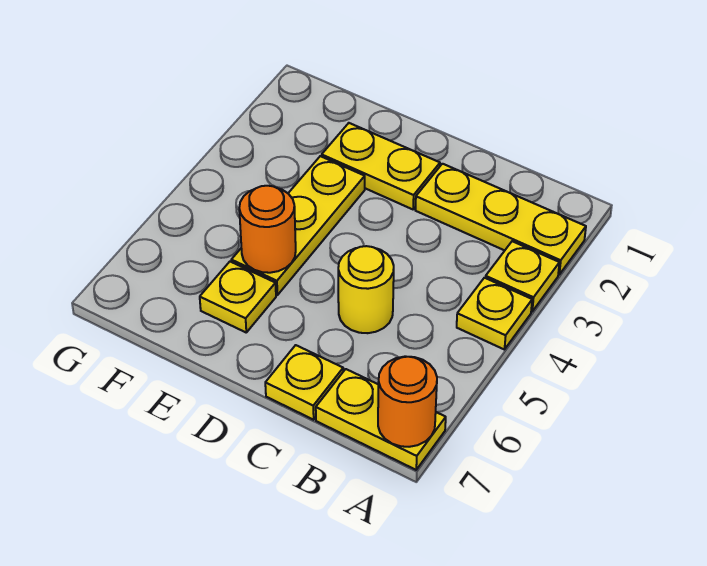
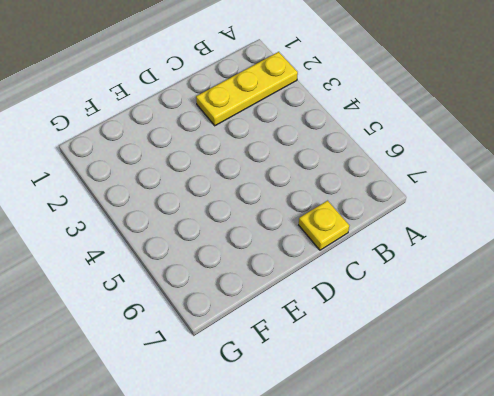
none -> yellow plate A3 level 1
none -> yellow plate A4 level 1

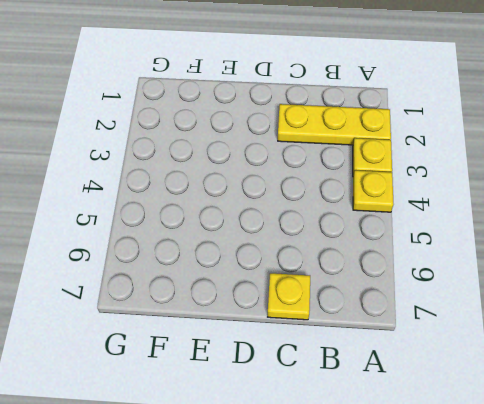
none -> yellow plate A7:B7 level 1
none -> yellow round brick C5 level 1

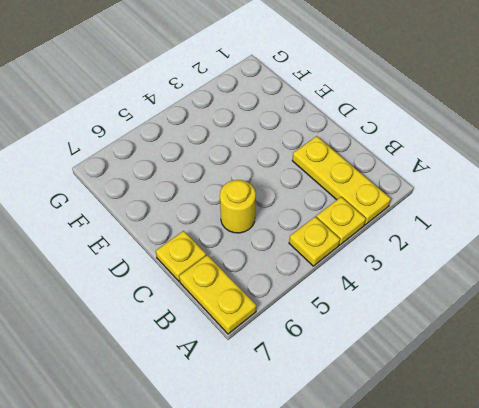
none -> yellow plate D2:E2 level 1
none -> yellow plate E3:E5 level 1

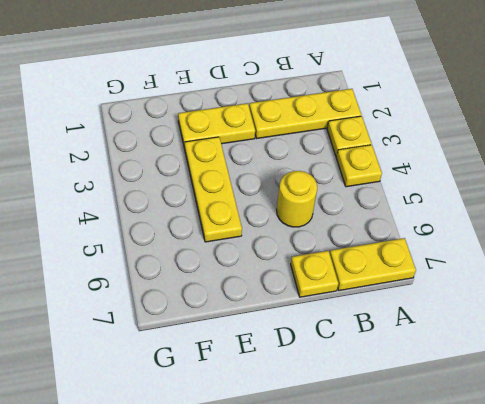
none -> yellow plate E6 level 1
none -> orange round brick A7 level 2

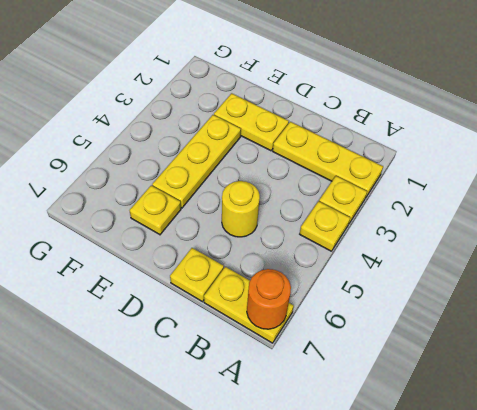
none -> orange round brick E5 level 2

